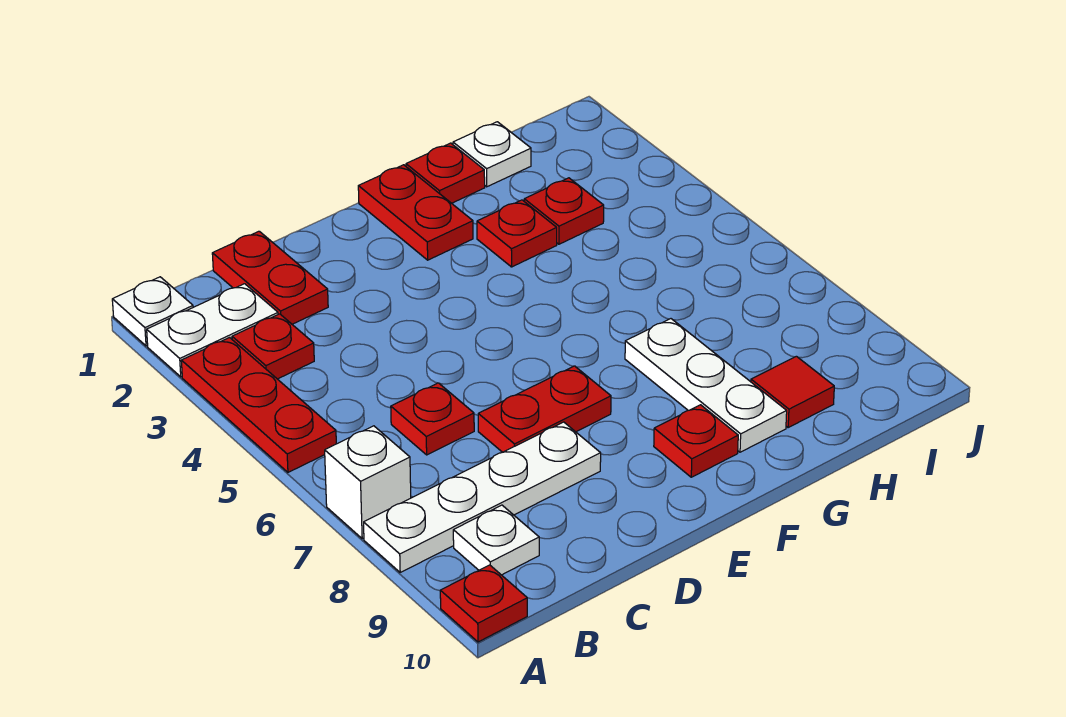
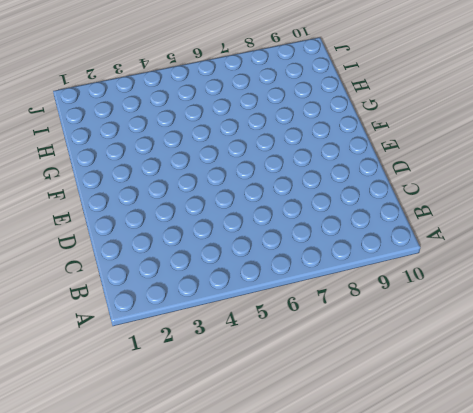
none -> white plate A1 level 1
none -> white plate A2:B2 level 1
none -> red plate A3:A5 level 1

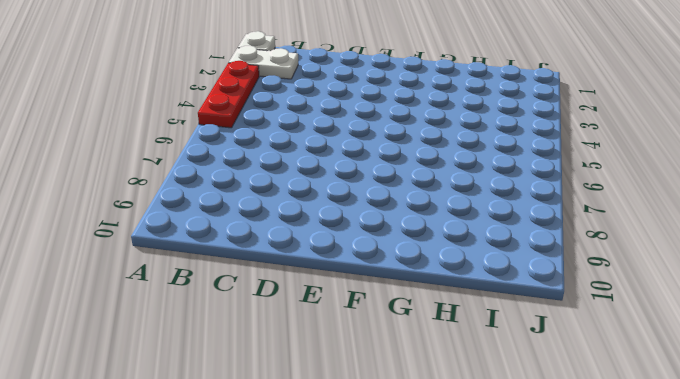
none -> white brick A7 level 1
none -> white plate A8:D8 level 1
none -> red plate A10 level 1

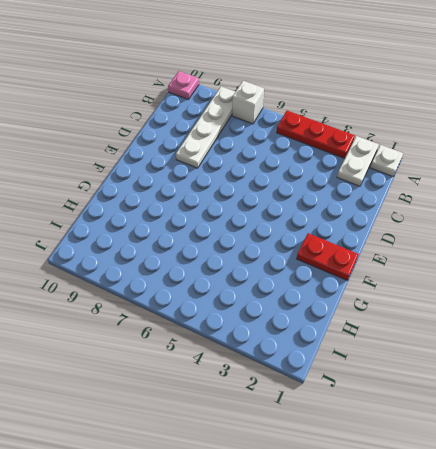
pink plate A10 level 1 -> red plate A10 level 1
none -> red plate B3 level 1
none -> white plate B9 level 1
none -> red plate C1:C2 level 1

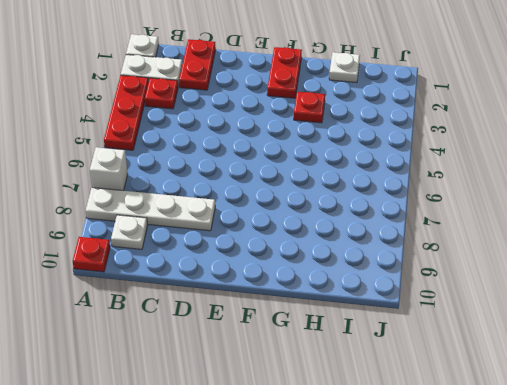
none -> red plate C6 level 1
none -> red plate D7:E7 level 1
none -> red plate F9 level 1

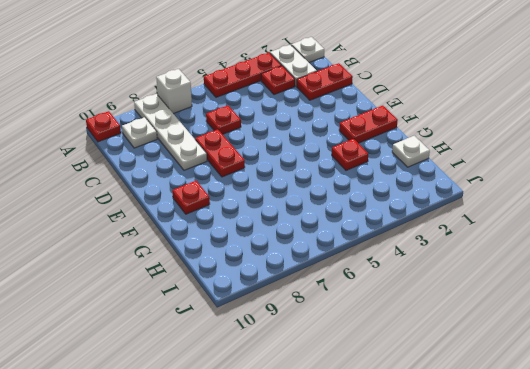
none -> red plate G1 level 1
none -> white plate G7:G9 level 1
none -> red plate H3 level 1

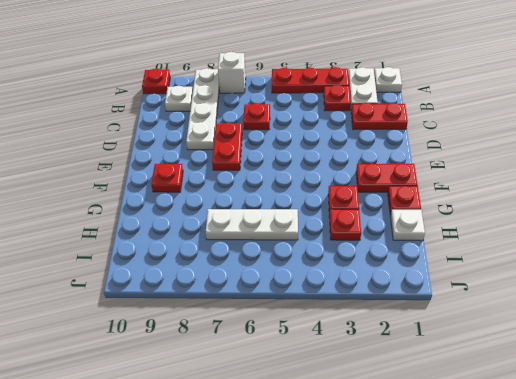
white plate H5:H7 level 1 -> white plate G7:G9 level 1
none -> red tile H9 level 1

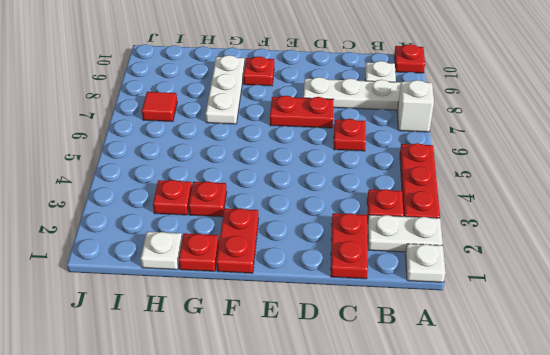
red tile I7 level 1 -> red tile H9 level 1

